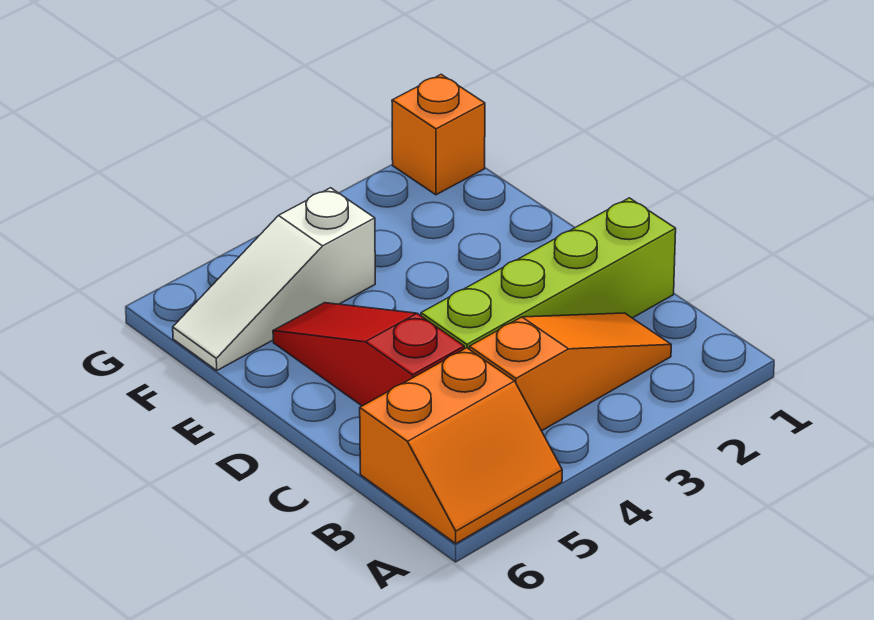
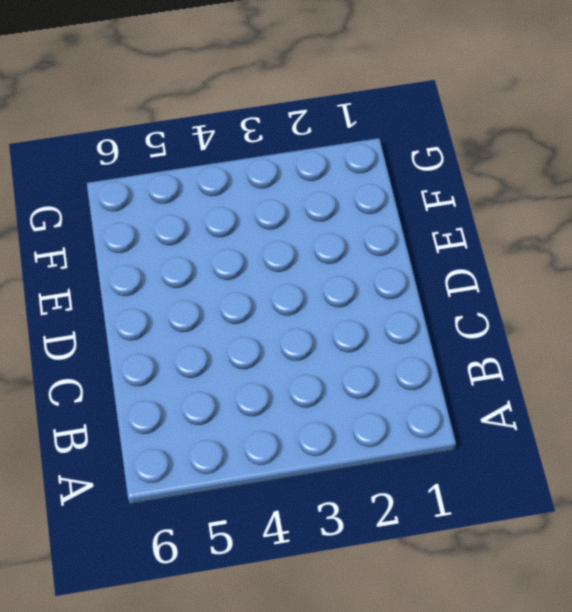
none -> orange slope A5:B6 level 1 top B
none -> orange slope B2:B4 level 1 top 4

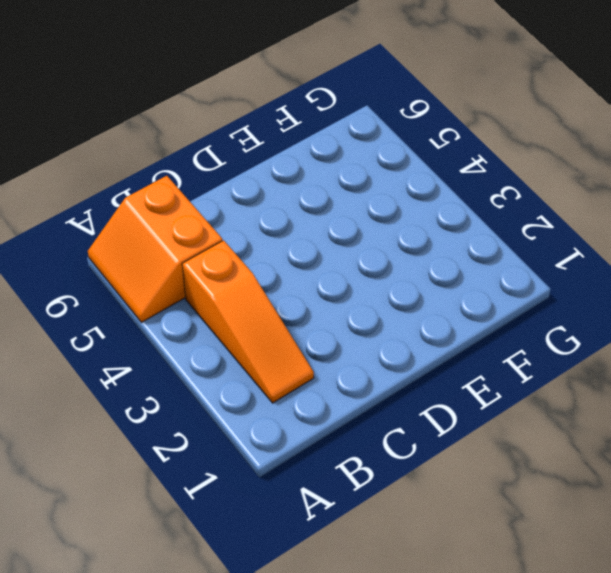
none -> lime brick C1:C4 level 1
none -> red slope C5:E5 level 1 top C

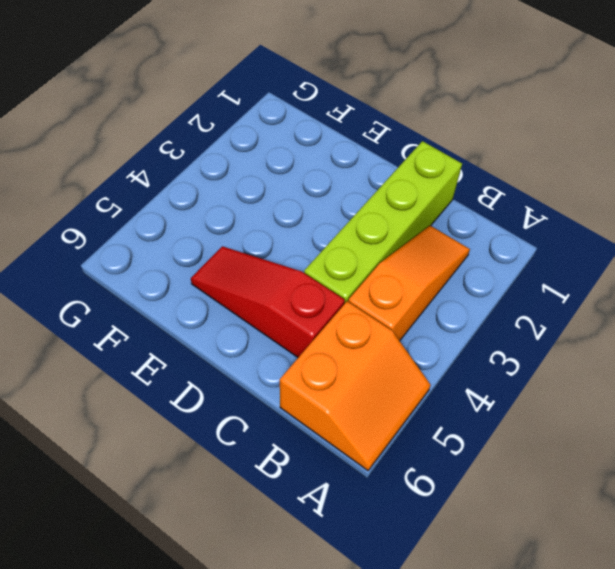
none -> white slope F4:F6 level 1 top 4
none -> orange brick G1 level 1

